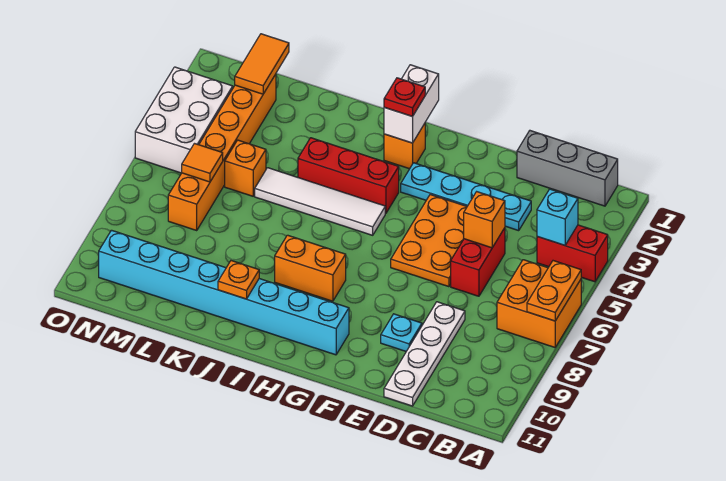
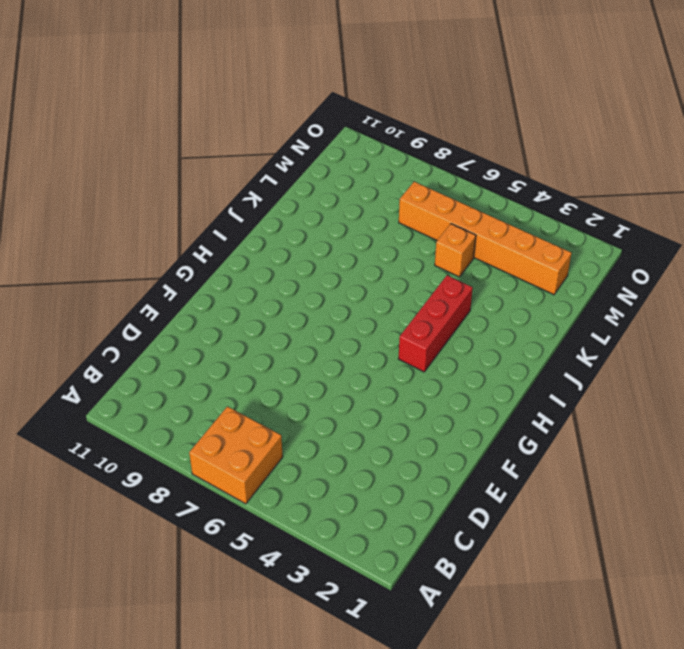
none -> red brick A4:B4 level 1
none -> grey brick B1:D1 level 1
none -> cyan plate D3:G3 level 1

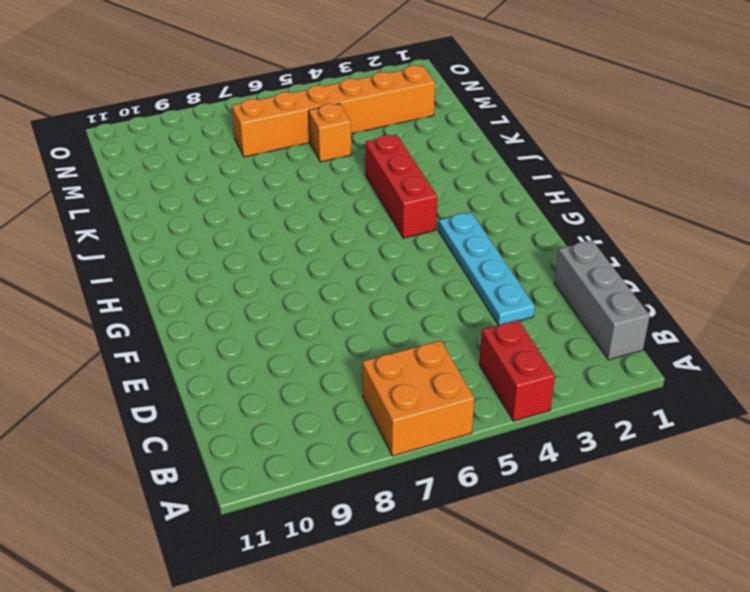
none -> red brick D5:D6 level 1
none -> white plate D8:D11 level 1
none -> orange plate E4:F6 level 1

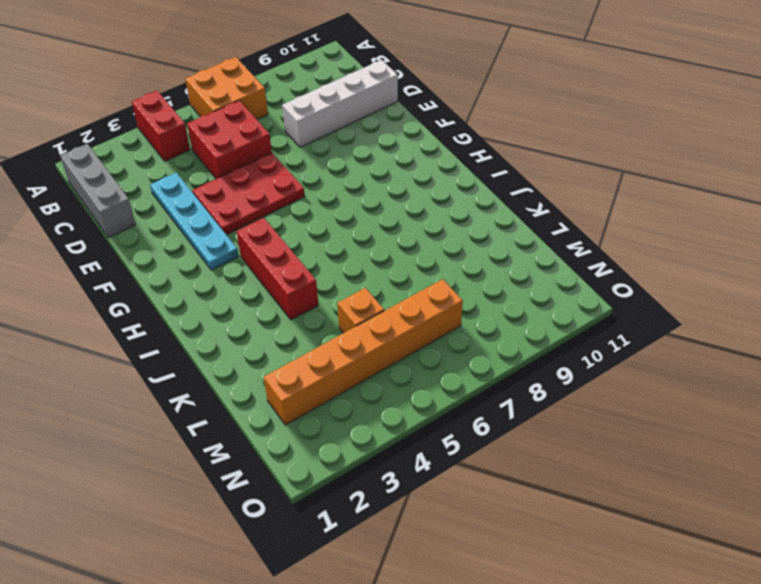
red brick C5:D6 level 1 -> red brick D5:D6 level 1
white brick D8:D11 level 1 -> white plate D8:D11 level 1
red plate E4:F6 level 1 -> orange plate E4:F6 level 1
none -> cyan plate E9 level 1
none -> cyan brick G10:N10 level 1
none -> orange brick H2 level 1

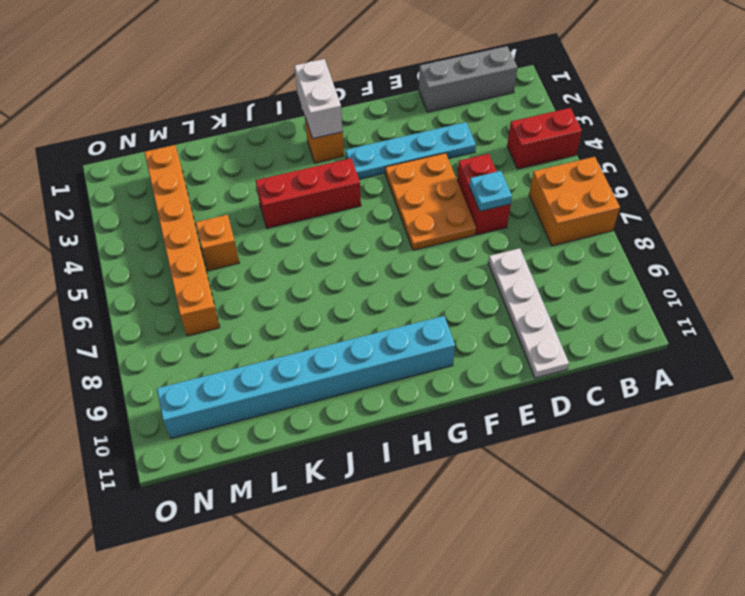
cyan plate D6 level 2 -> cyan plate E9 level 1
none -> white tile H5:K5 level 1
none -> orange brick H8:I8 level 1
none -> white brick N3:O5 level 1

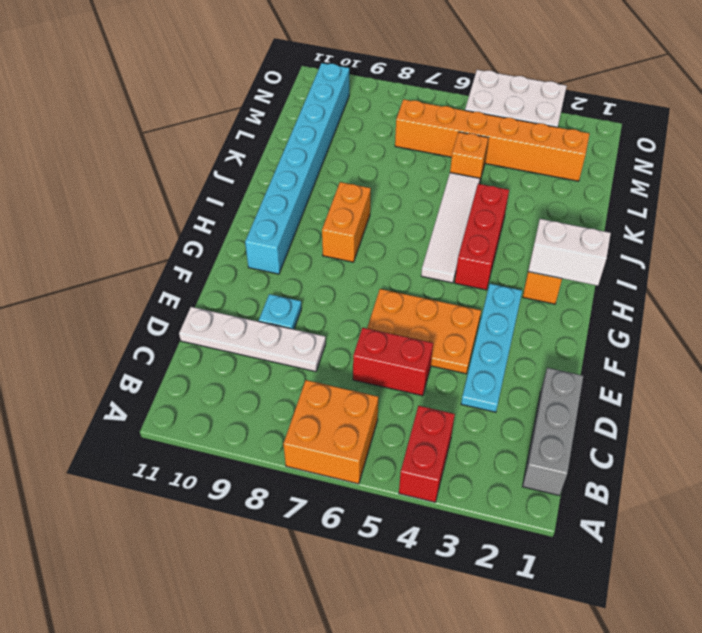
none -> orange plate A6:A7 level 2
none -> cyan brick B4 level 2
none -> orange brick D5 level 2

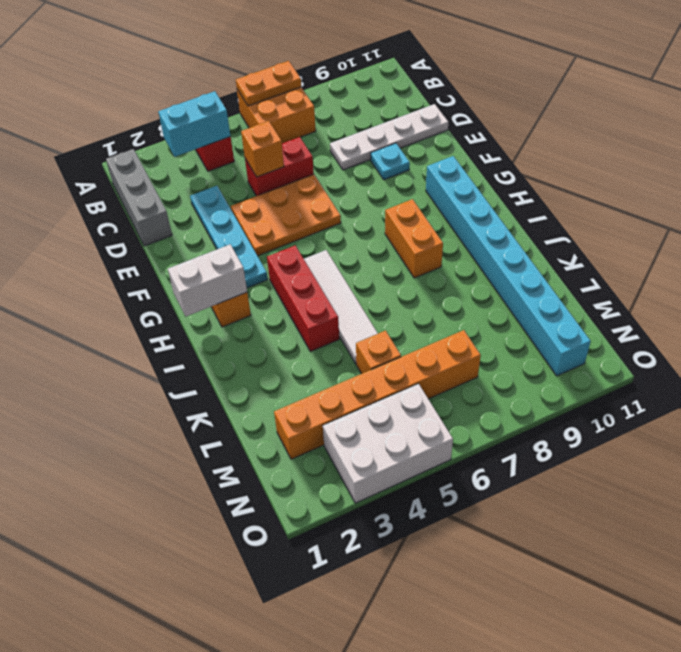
cyan brick B3:B4 level 2 -> cyan brick B4 level 2
none -> orange plate J10 level 2
none -> orange tile M1:M2 level 2
none -> orange tile M6 level 2

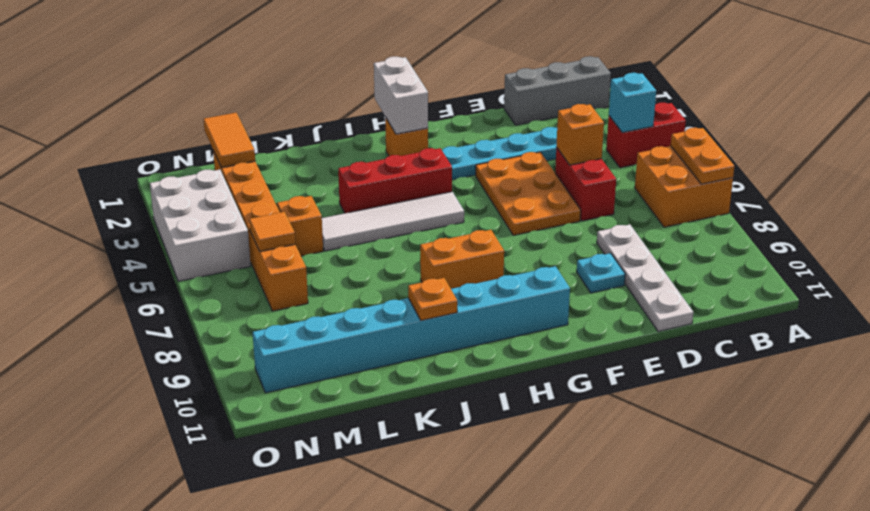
none -> red plate H2 level 3

